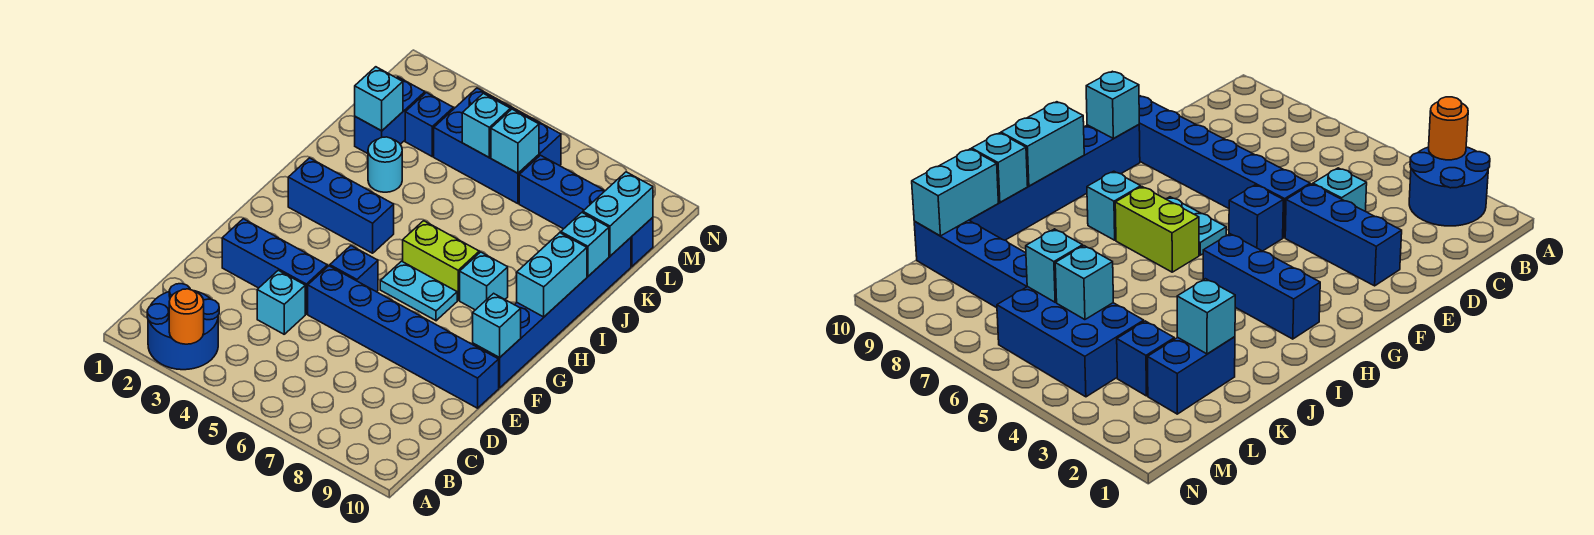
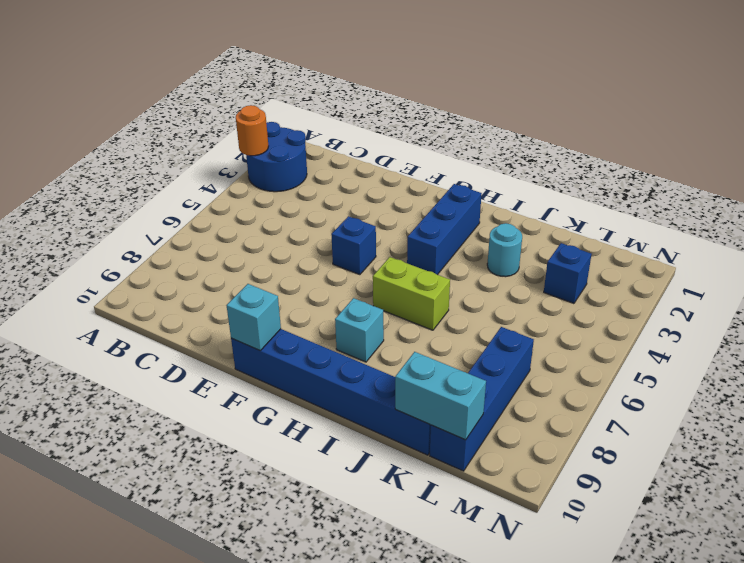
lime brick H6:I6 level 1 -> lime brick H6:H7 level 1
none -> cyan brick D4 level 1
none -> blue brick E2:E4 level 1
none -> blue brick E5:E10 level 1

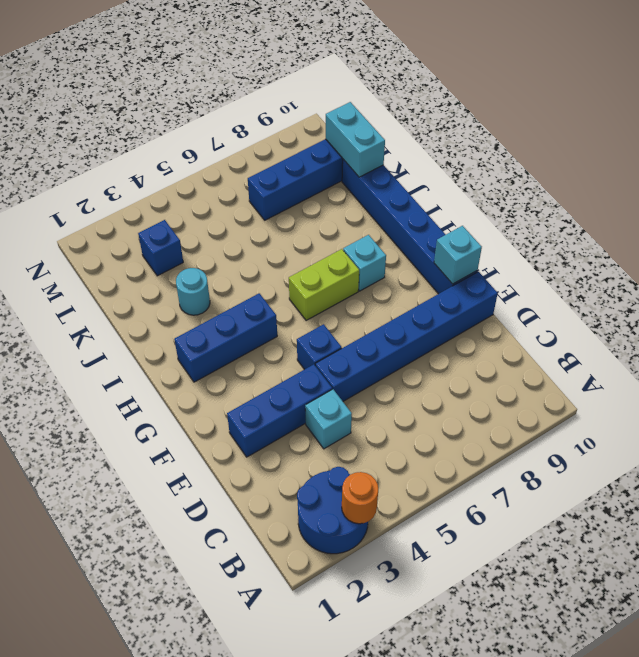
none -> cyan plate G6:G7 level 1
none -> blue brick K2:L2 level 1
none -> blue brick L4:M6 level 1

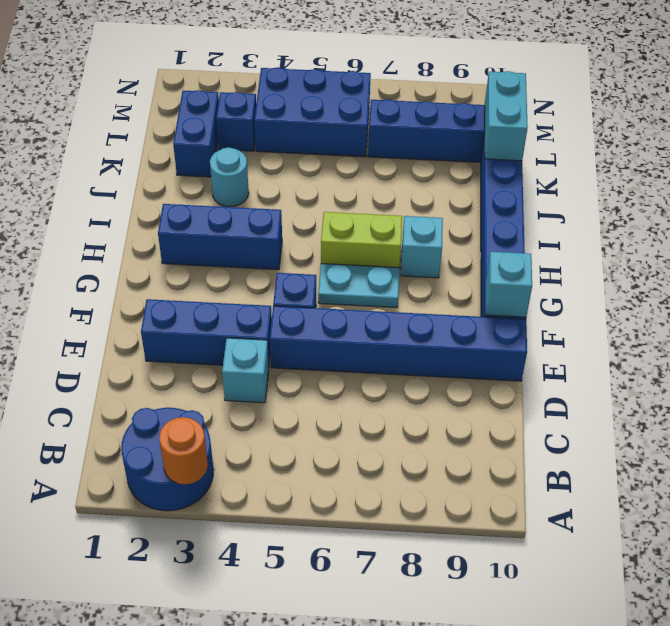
none -> cyan brick H10:I10 level 2
none -> cyan brick J10 level 2
none -> cyan brick K2 level 2

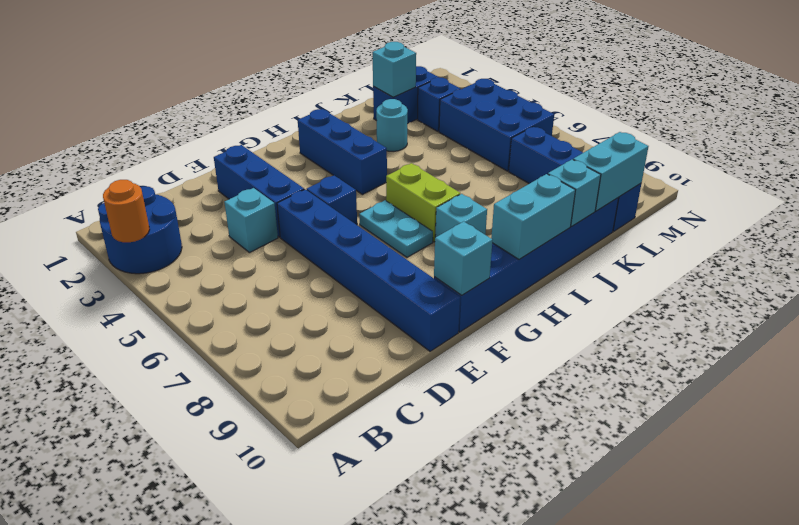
none -> cyan brick L5 level 2
none -> cyan brick L6 level 2

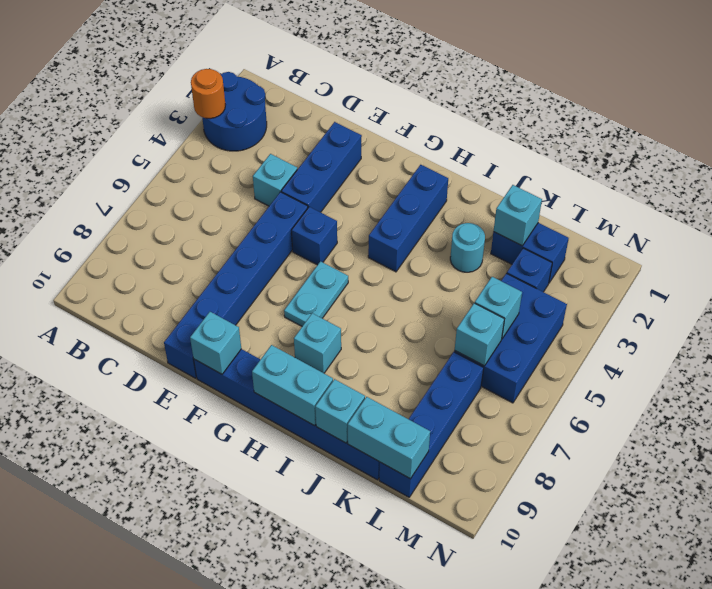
none -> lime brick H6:H7 level 1

